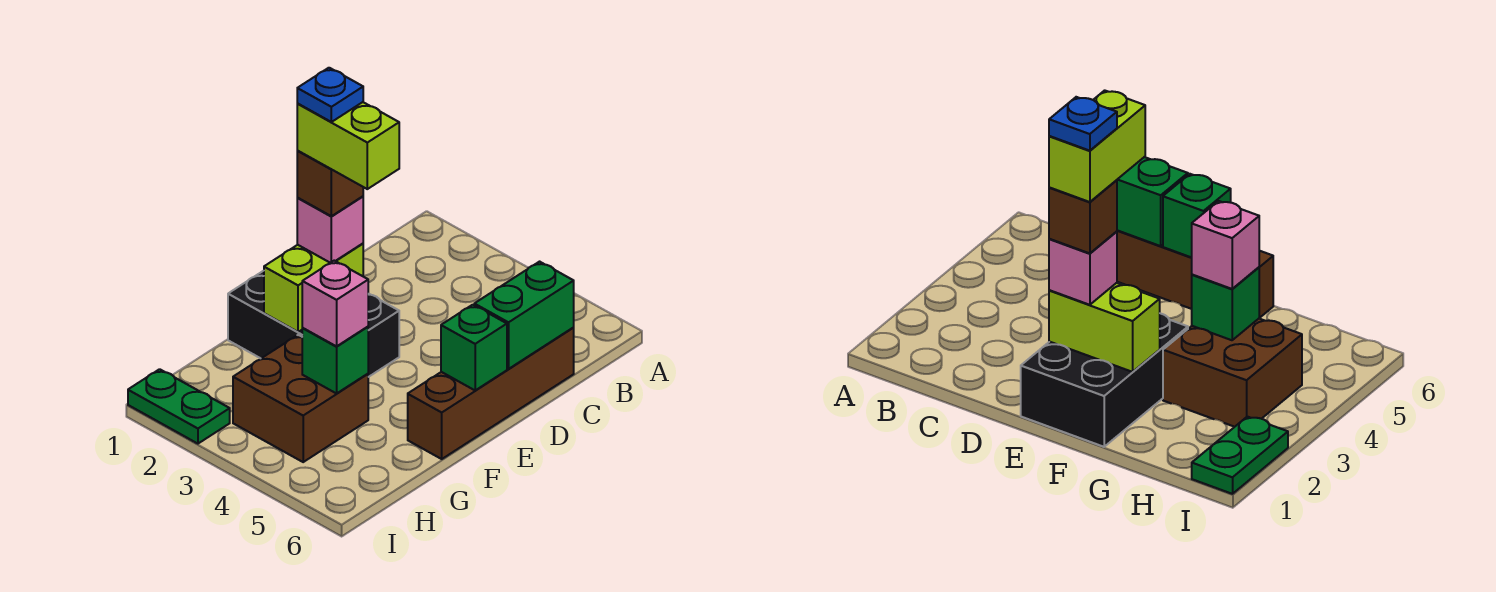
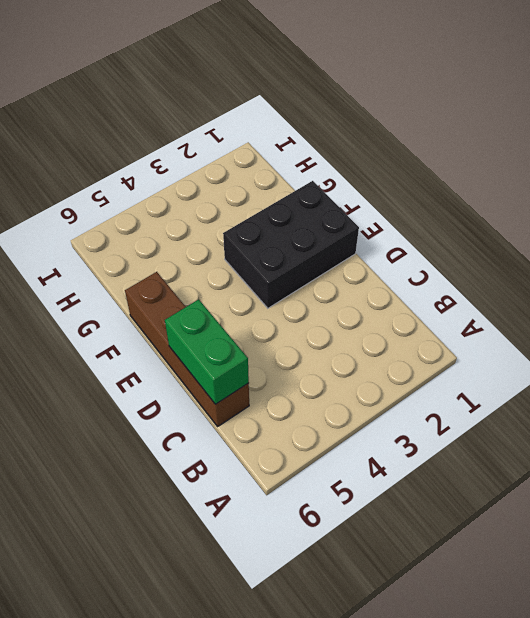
none -> brown brick G3:H4 level 1
none -> green plate I1:I2 level 1
none -> lime brick E2:F2 level 2

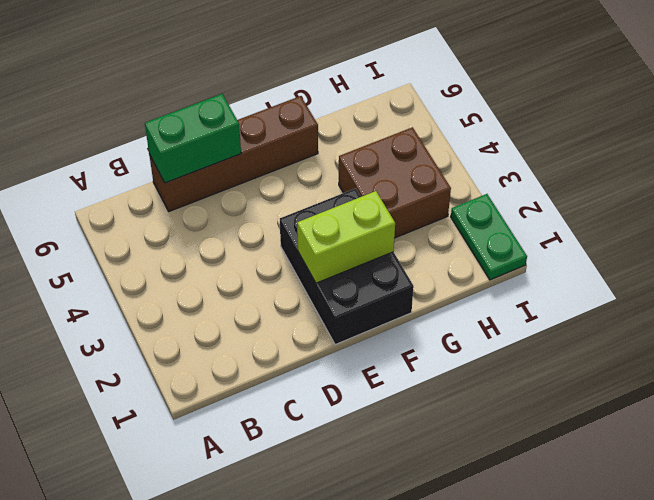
none -> green brick E6 level 2
none -> green brick G4 level 2
none -> pink brick E2 level 3

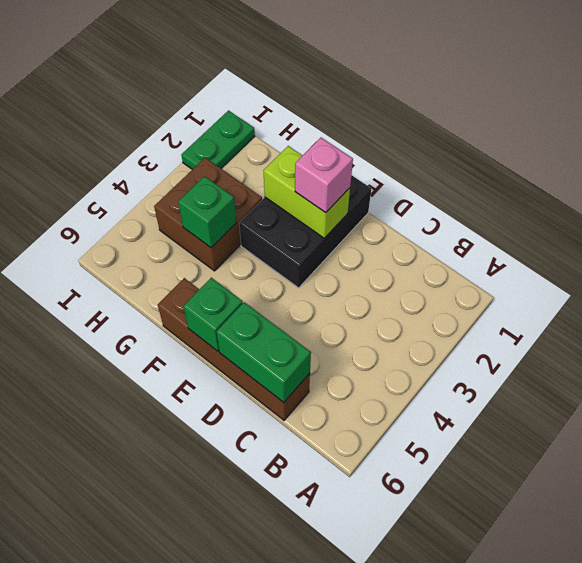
none -> pink brick G4 level 3
none -> brown brick E2 level 4
none -> lime brick E2:E3 level 5

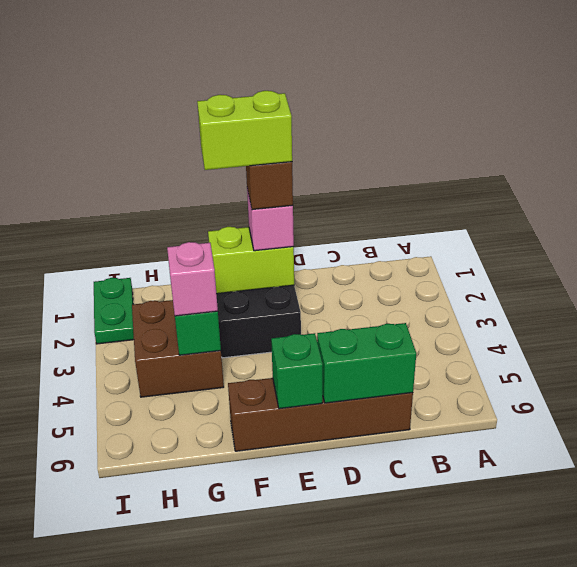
lime brick E2:F2 level 5 -> lime brick E2:E3 level 5
none -> blue plate E2 level 6

